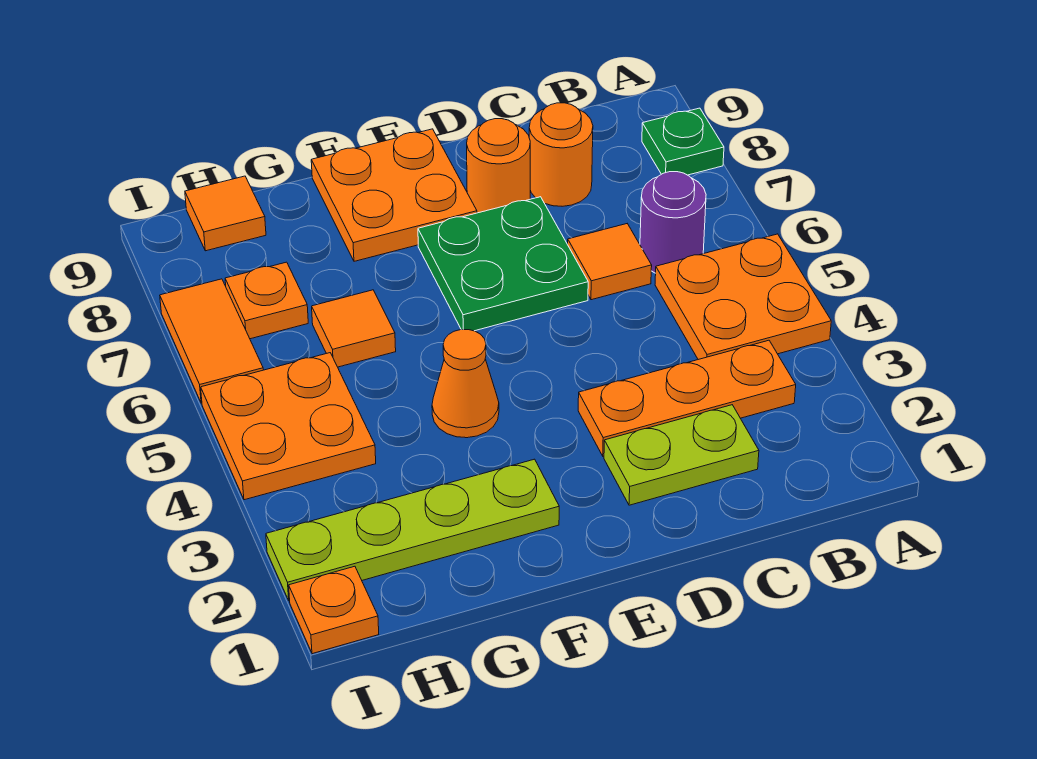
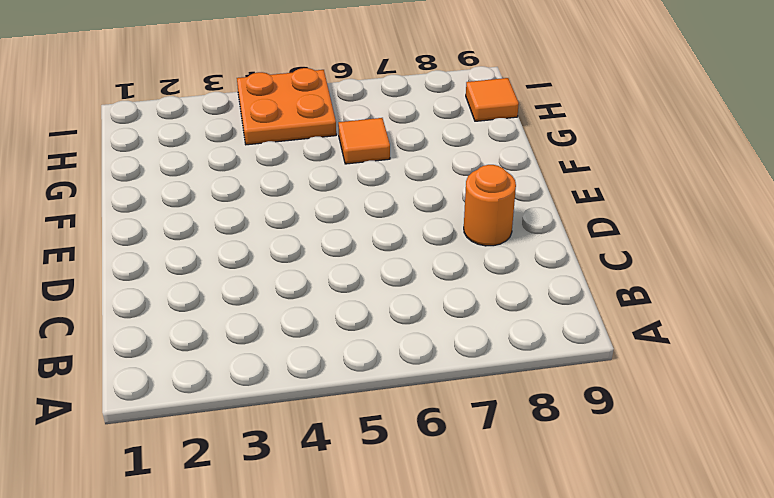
none -> orange plate A4:B5 level 1
none -> green plate A8 level 1
none -> orange plate B3:D3 level 1

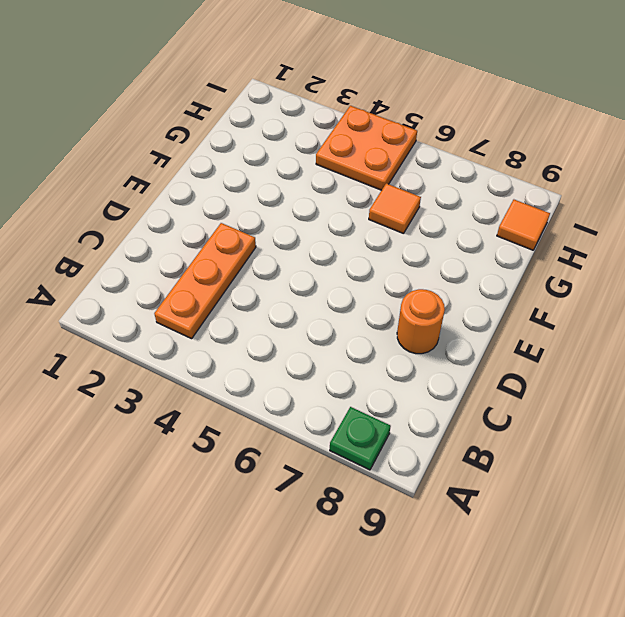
none -> orange plate A4:B5 level 1
none -> purple round brick B6 level 1
none -> lime plate C2:D2 level 1

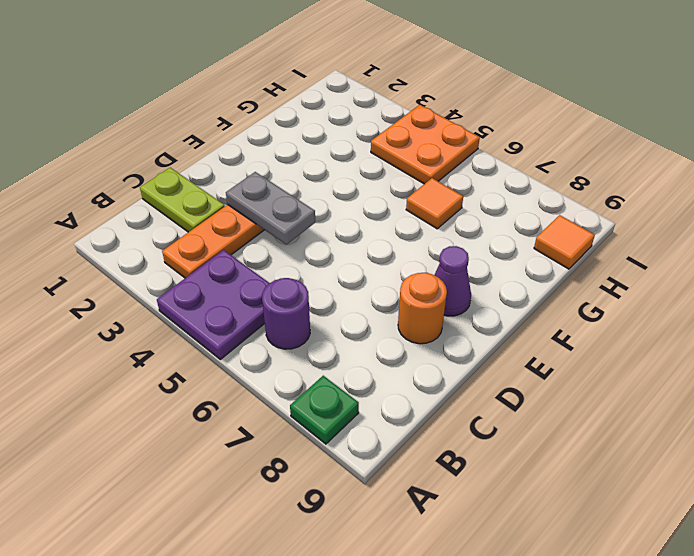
purple plate A4:B5 level 1 -> orange plate A4:B5 level 1
lime plate C1:C2 level 1 -> lime plate C2:D2 level 1
grey plate D3:D4 level 2 -> none
purple cone E8 level 1 -> orange plate E8:F9 level 1
none -> orange tile C6 level 1
none -> orange round brick C8 level 1
none -> green plate D6:E7 level 1

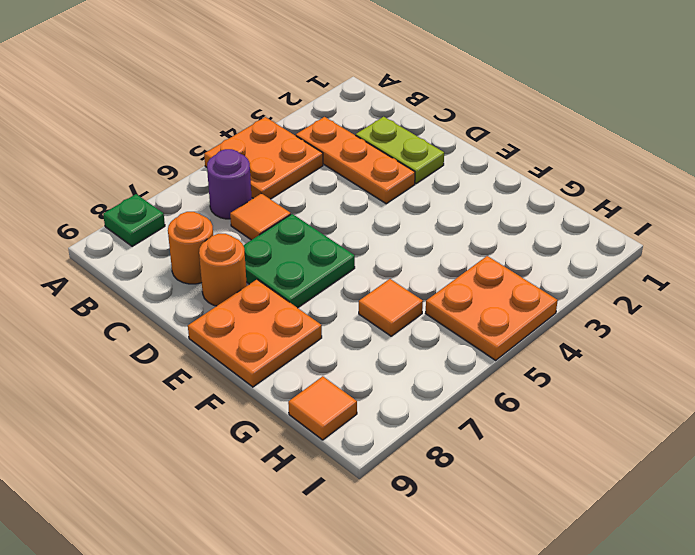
none -> lime plate F2:I2 level 1
none -> orange cone F4 level 1
none -> orange plate H7 level 1

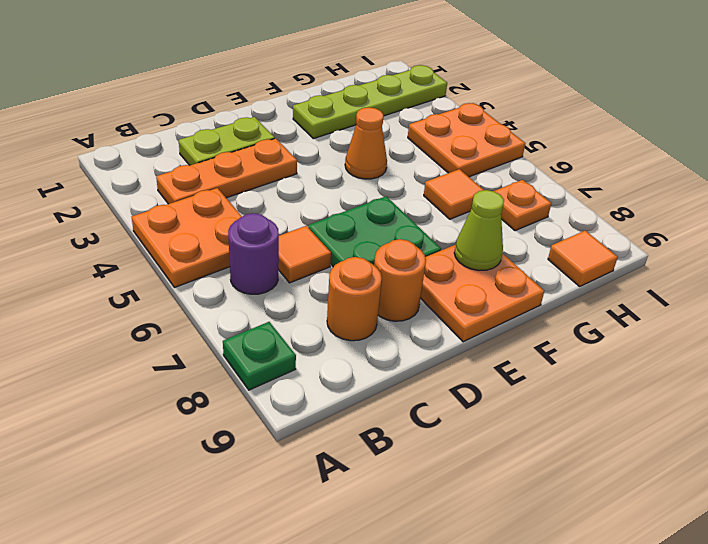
lime cone F8 level 2 -> none
none -> orange plate I1 level 1
none -> orange tile I6:I7 level 1

